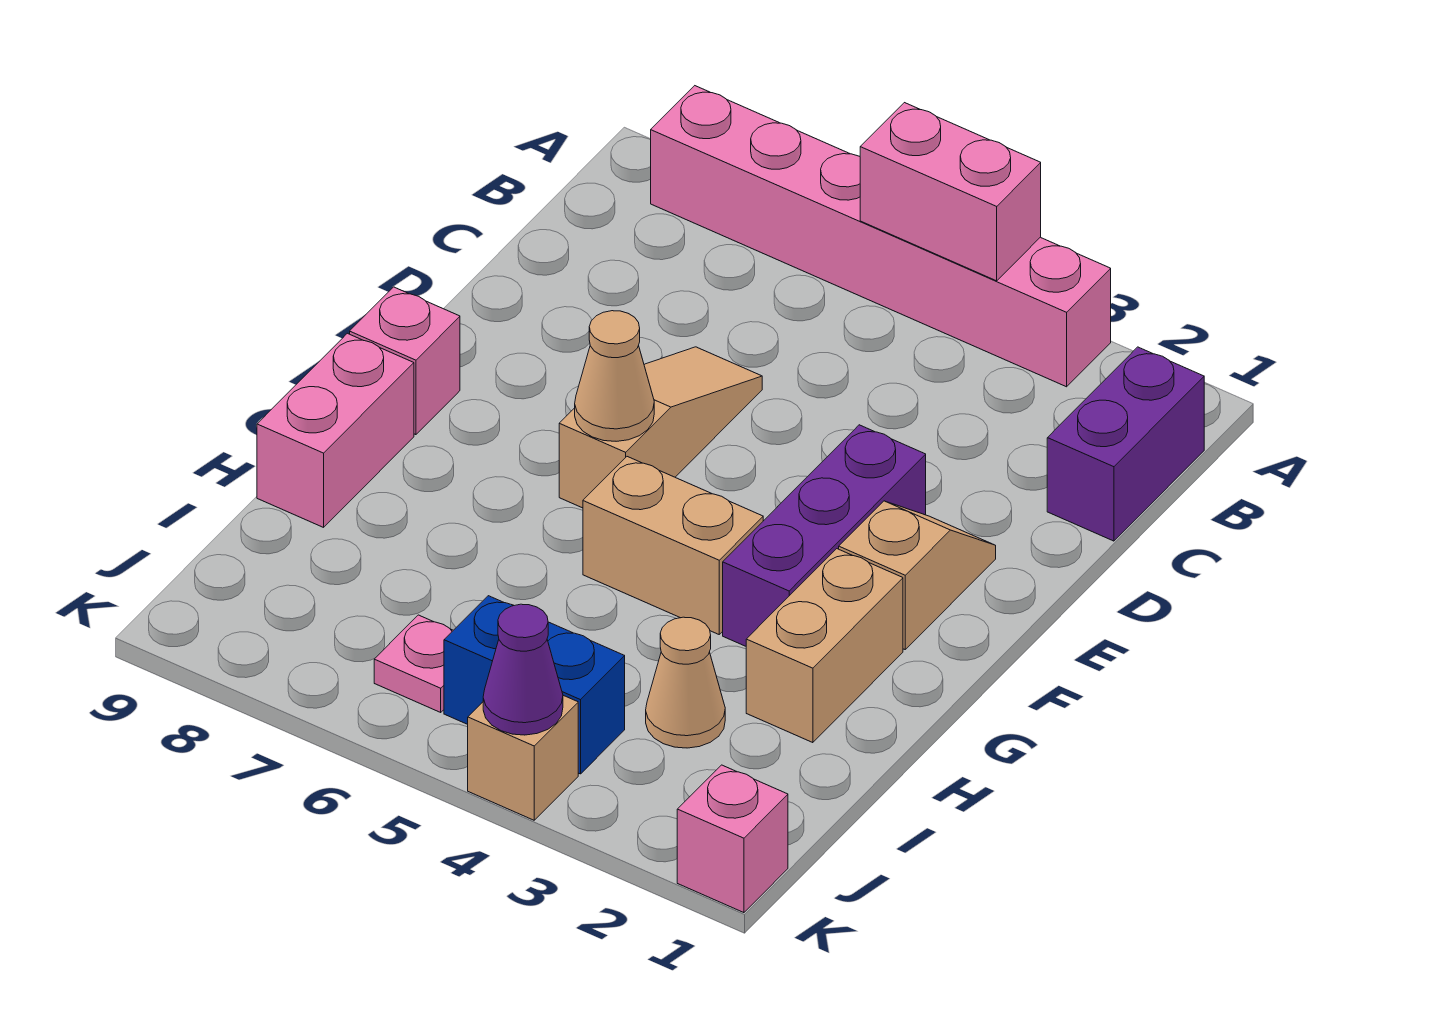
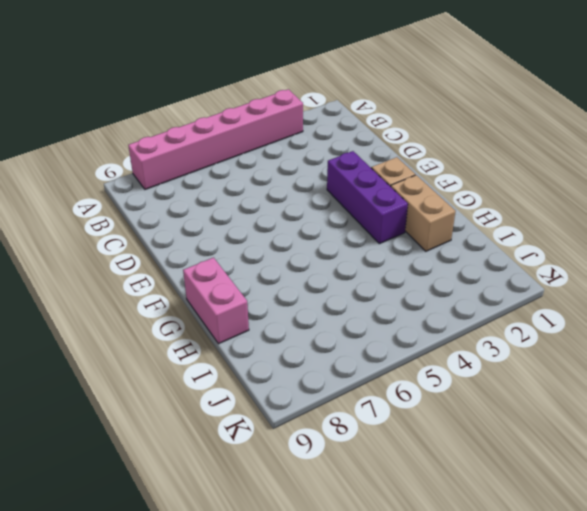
none -> purple brick B1:C1 level 1
none -> tan slope D6:F6 level 1 top F
none -> pink brick F9 level 1

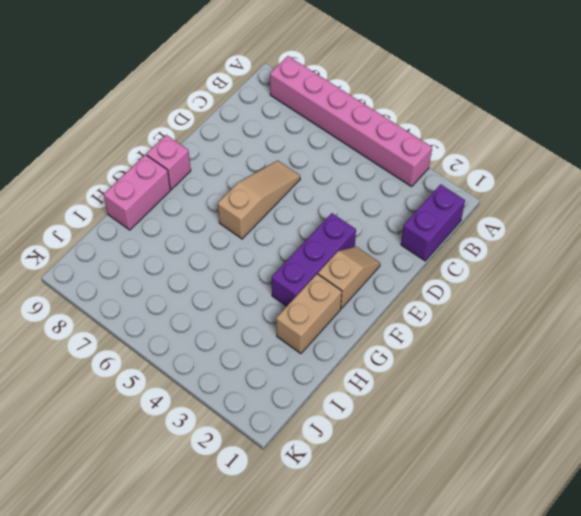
none -> tan brick G4:G5 level 1
none -> tan cone I3 level 1
none -> blue brick J4:J5 level 1

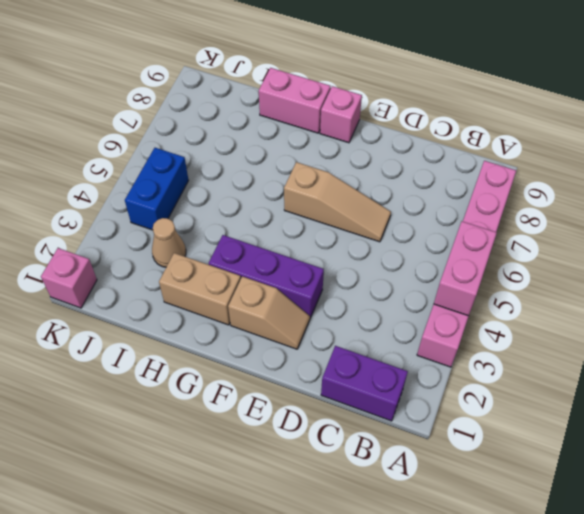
none -> tan brick G4:G5 level 1
none -> pink plate J6 level 1
none -> tan brick K4 level 1

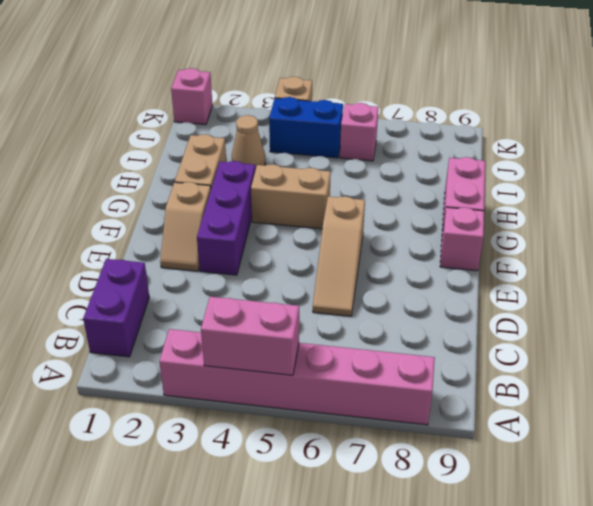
pink brick J6 level 1 -> pink plate J6 level 1
none -> tan cone F6 level 2
none -> purple cone K4 level 2

